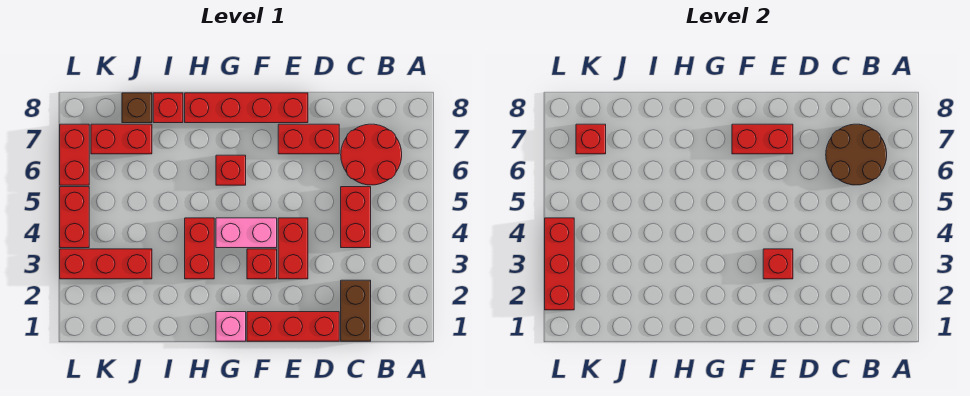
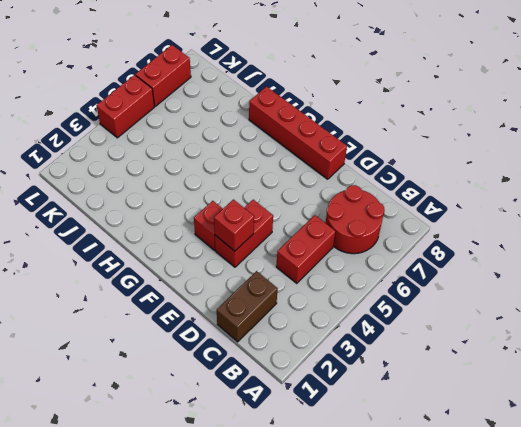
none -> red brick D1:F1 level 1
none -> red brick D7:E7 level 1
none -> pink brick F4:G4 level 1

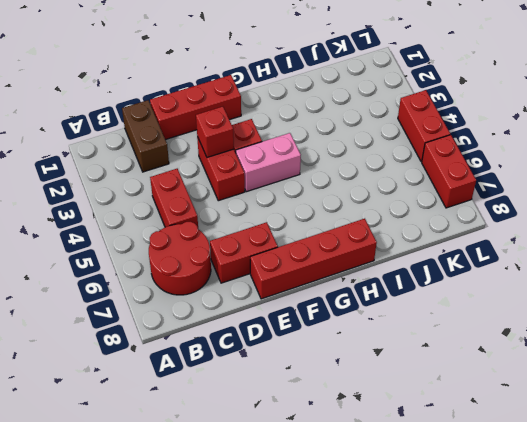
none -> pink brick G1 level 1
none -> red brick G6 level 1
none -> red brick H3:H4 level 1

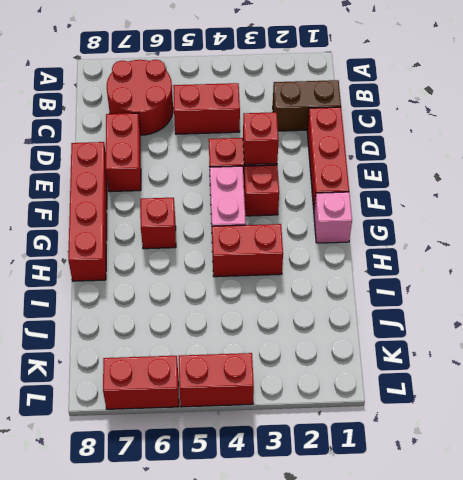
none -> red brick I8 level 1
none -> red brick J3:L3 level 1
none -> red brick J7:K7 level 1

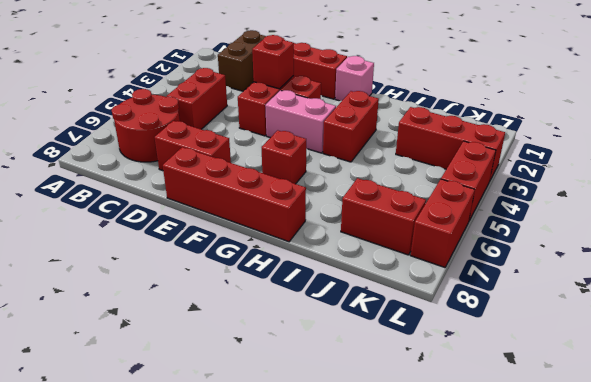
none -> red brick I8 level 1
none -> brown brick J8 level 1
none -> brown round brick B6:C7 level 2

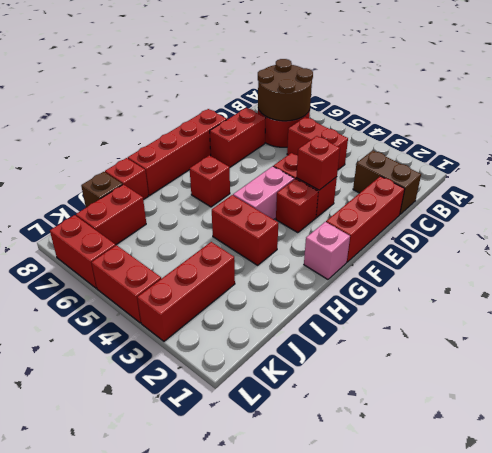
none -> red brick E7:F7 level 2
none -> red brick K7 level 2
none -> red brick L2:L4 level 2

